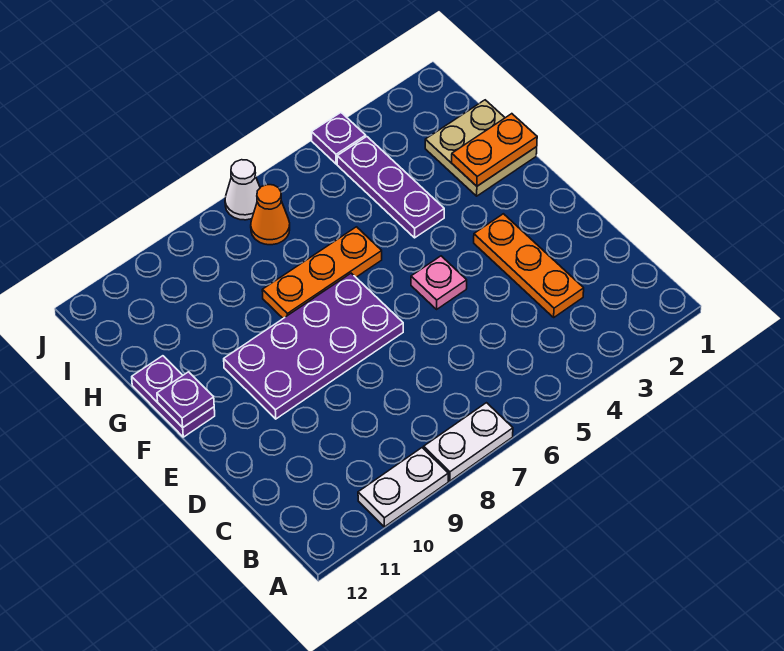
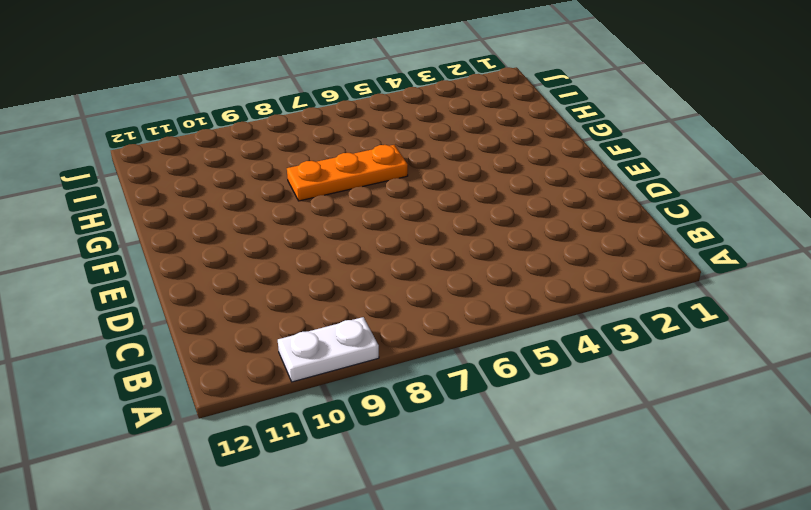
none -> white plate A7:A8 level 1
none -> orange plate C3:E3 level 1
none -> pink plate E5 level 1

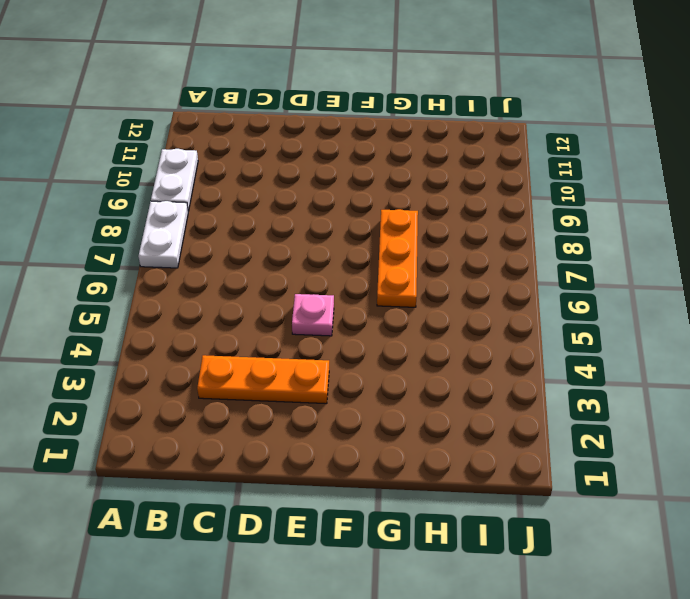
none -> purple plate E7:F10 level 1
none -> purple plate F12:G12 level 1
none -> tan plate G1:H2 level 1

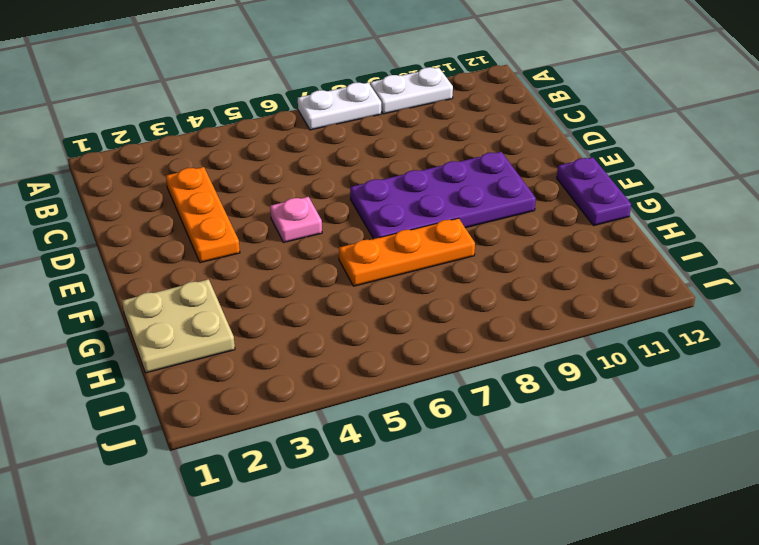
none -> purple plate G4:I4 level 1
none -> orange cone I7 level 1
none -> purple plate J4 level 1

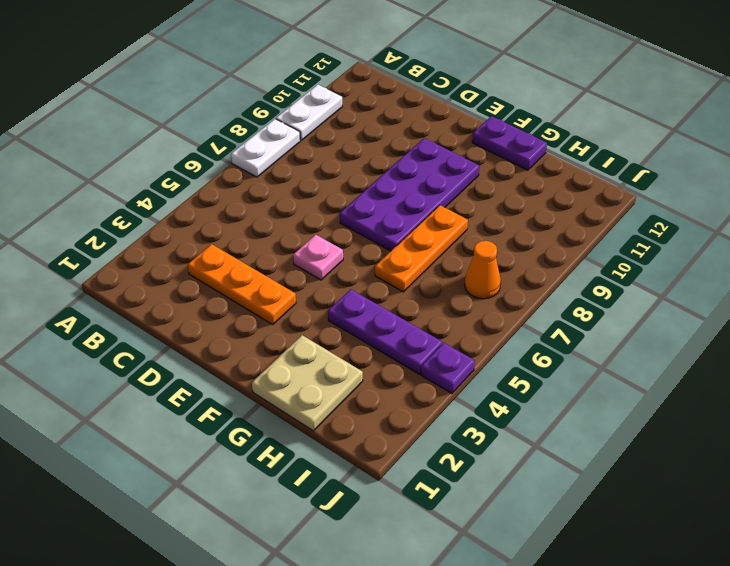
none -> white cone J7 level 1
none -> purple plate F12 level 2
none -> orange plate G1:G2 level 2

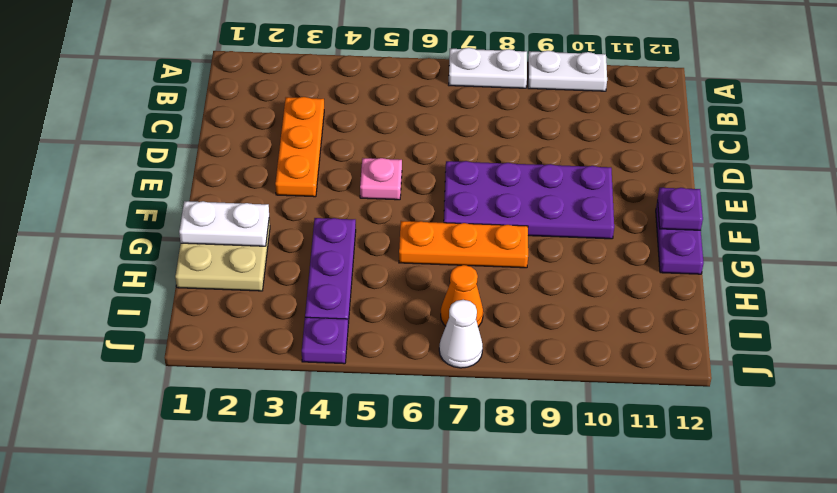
white plate G1:G2 level 2 -> orange plate G1:G2 level 2

